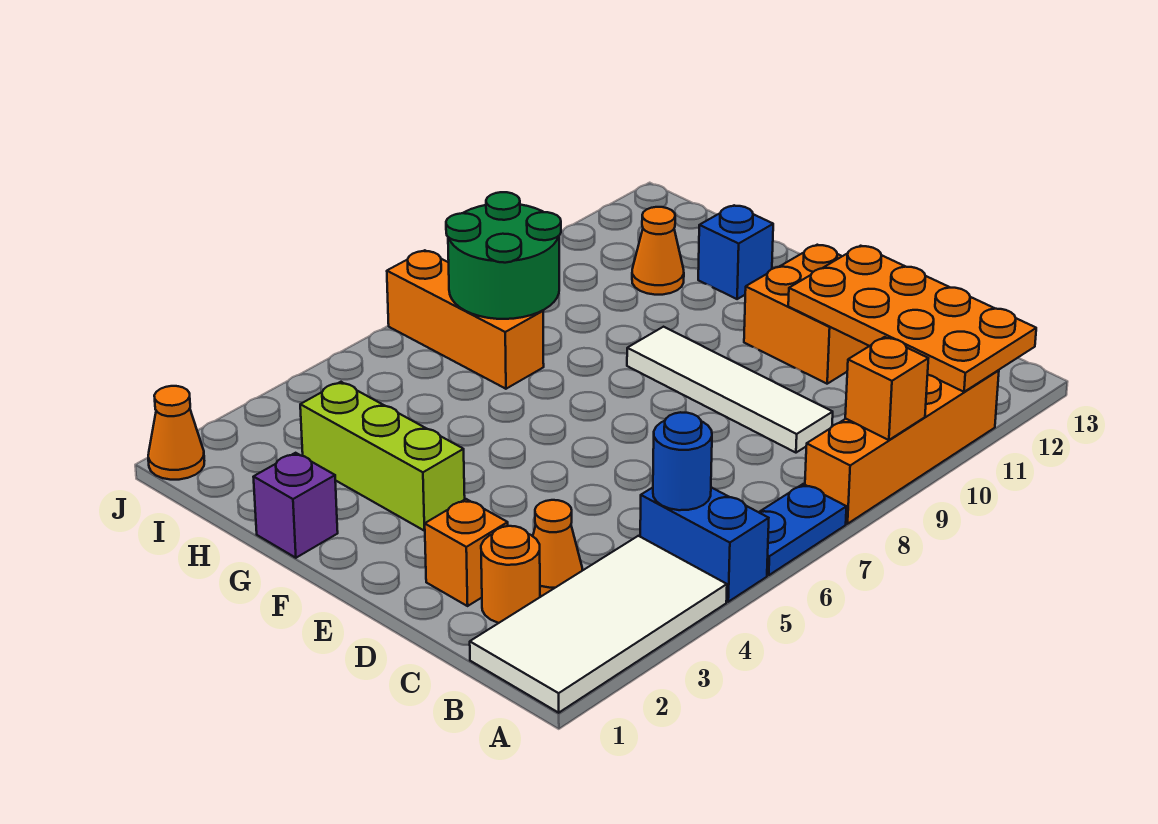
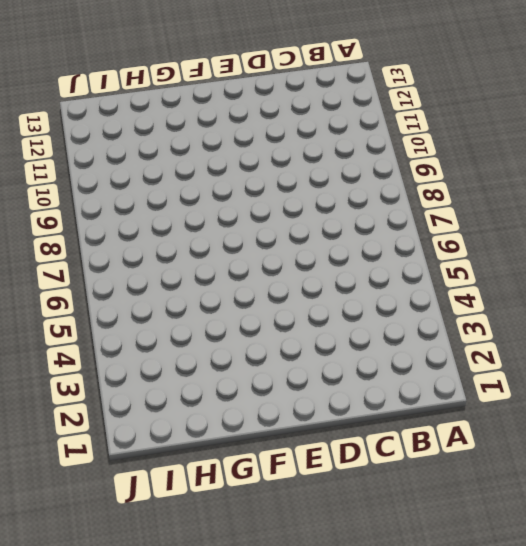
none -> white tile A1:B4 level 1
none -> blue brick A5:B5 level 1
none -> blue plate A6:A7 level 1

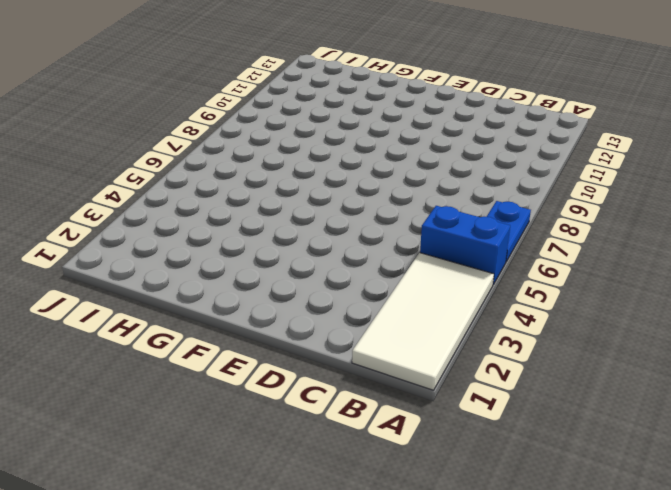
none -> orange brick A8:A11 level 1
none -> orange round brick C2 level 1
none -> orange cone C3 level 1

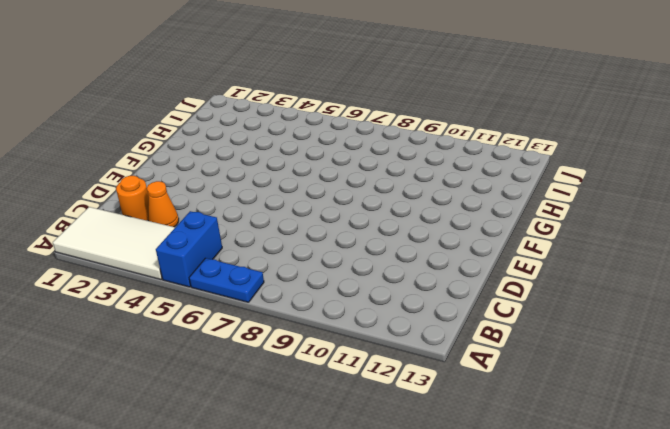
none -> orange brick A8:A11 level 1
none -> white tile C9:F9 level 1
none -> orange brick D2 level 1

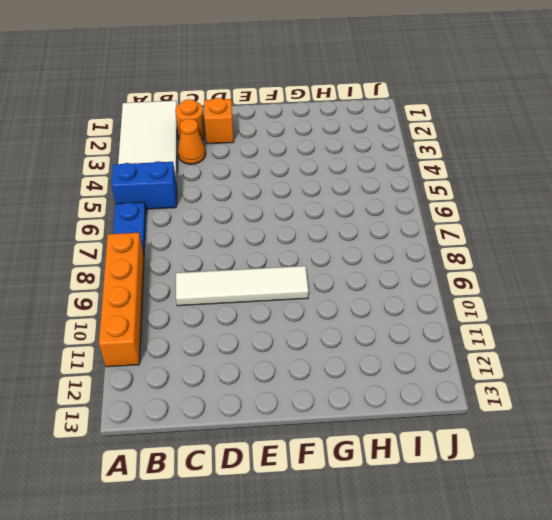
none -> orange brick D11:E12 level 1
none -> lime brick F3:H3 level 1
none -> purple brick G1 level 1

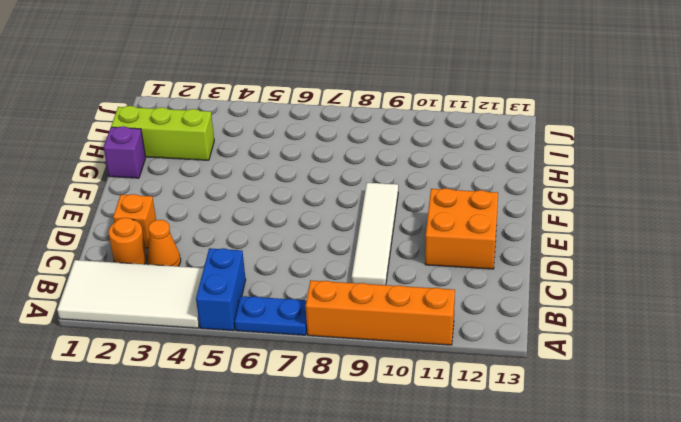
lime brick H1:H3 level 1 -> lime brick F3:H3 level 1
none -> blue brick G12 level 1
none -> orange brick H7:J7 level 1
none -> orange cone H11 level 1

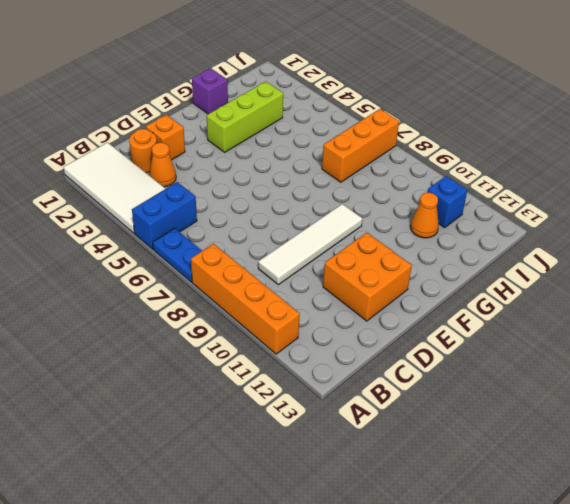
blue brick I11 level 1 -> blue brick G12 level 1
none -> orange cone J1 level 1
none -> orange brick A9 level 2
none -> orange plate A11:D12 level 2

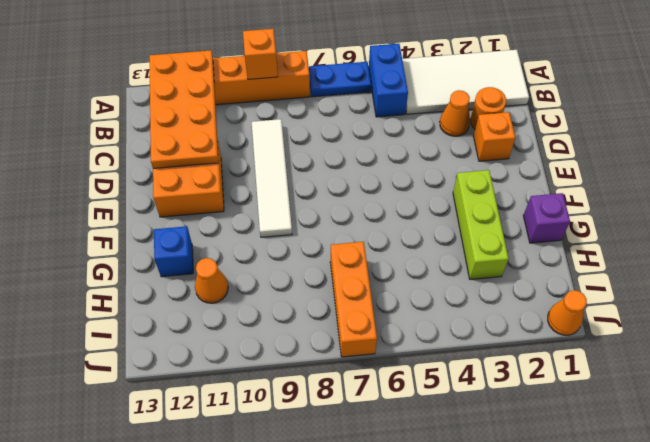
none -> blue round brick B5 level 2
none -> green round brick H7:I8 level 2

